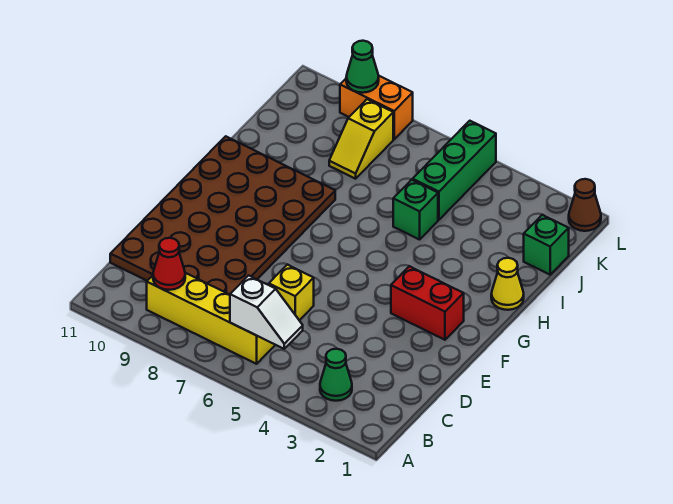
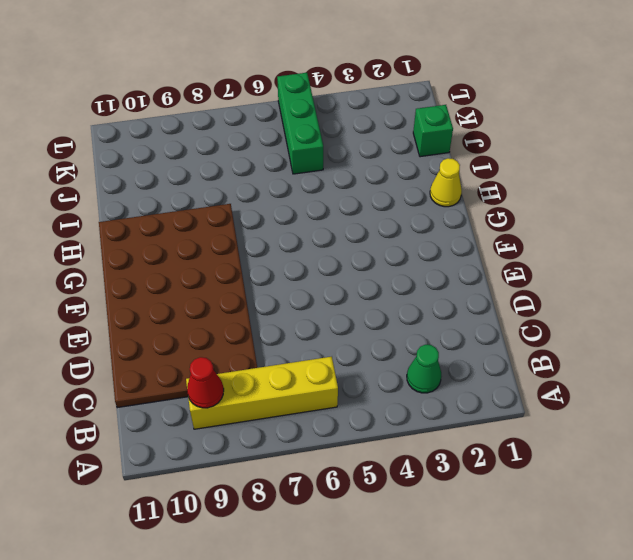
none -> yellow brick D6 level 1
none -> red brick F2:F3 level 1
none -> green brick I5 level 1

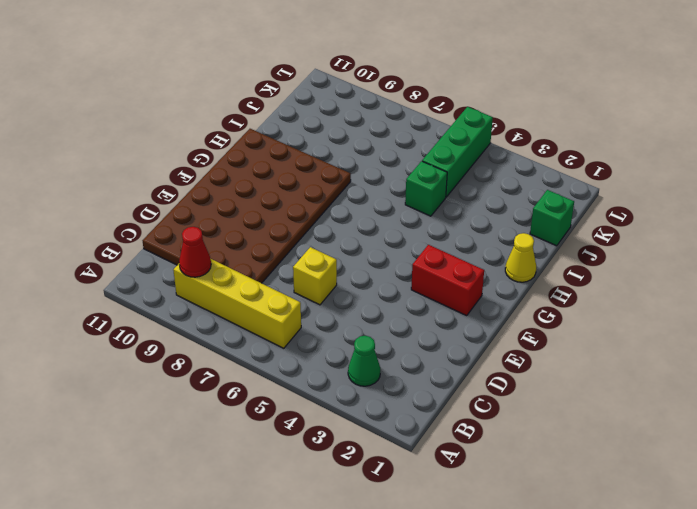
none -> yellow slope J8:K8 level 1 top K
none -> brown cone L1 level 1
none -> orange brick L8:L9 level 1

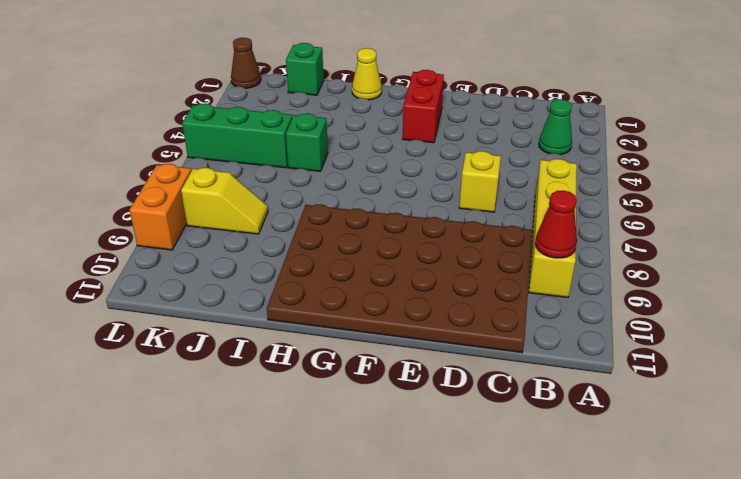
none -> white slope B5:B6 level 2 top 6
none -> green cone L9 level 2

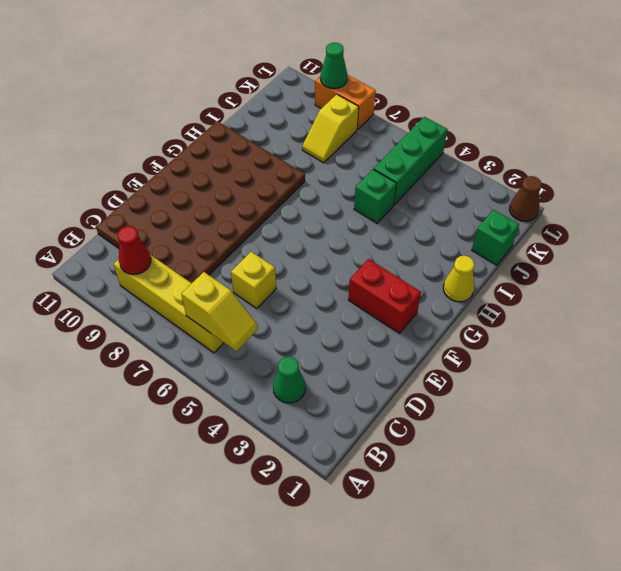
yellow slope B5:B6 level 2 top 6 -> white slope B5:B6 level 2 top 6

